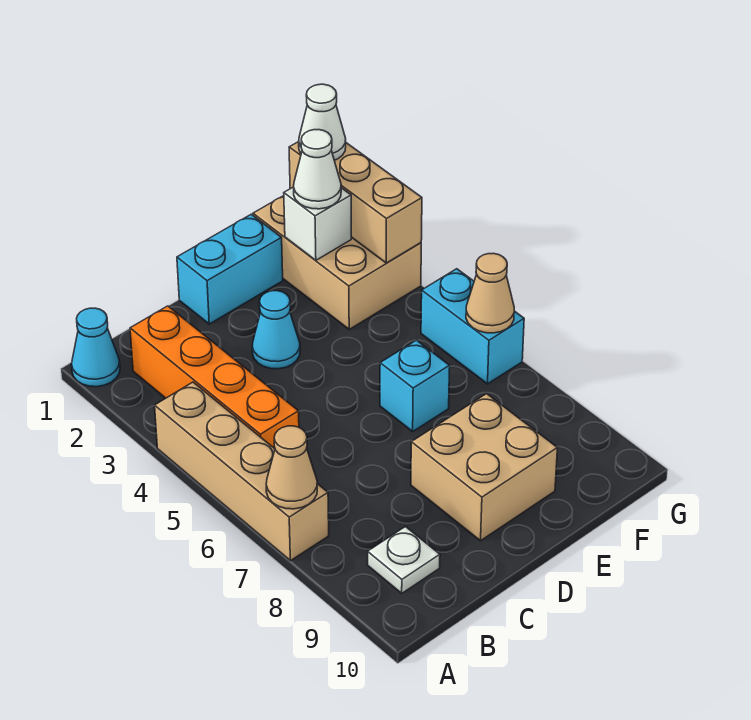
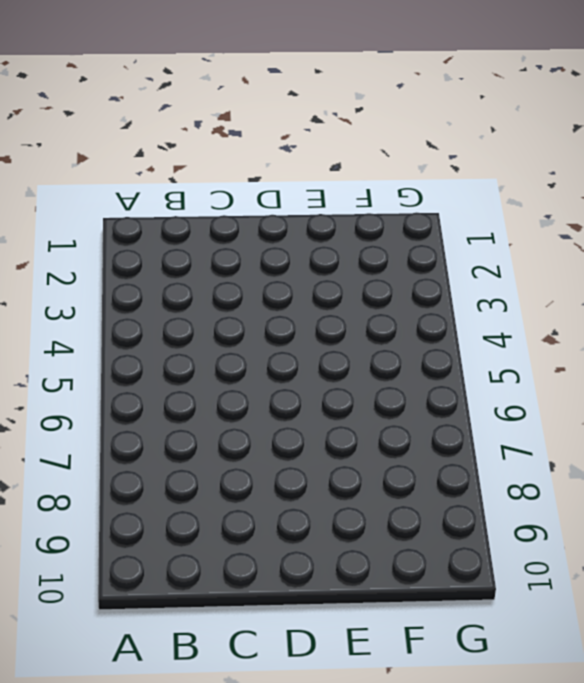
none -> cyan cone A1 level 1
none -> tan brick A4:A7 level 1
none -> orange brick B2:B5 level 1

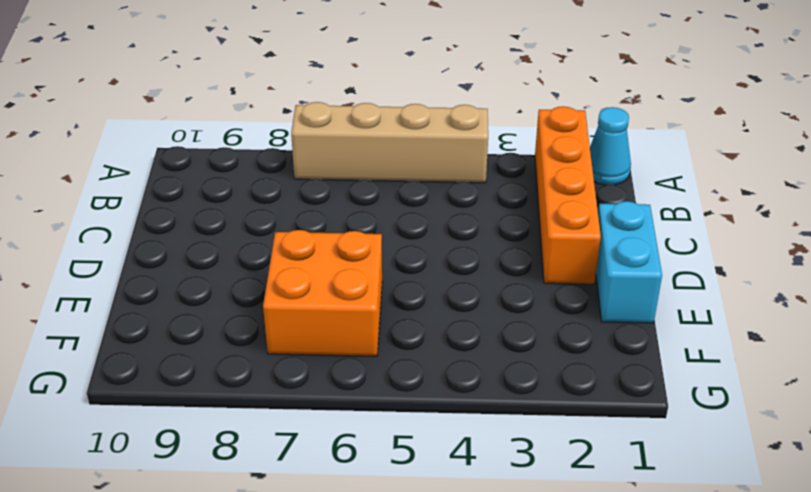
orange brick A2:D2 level 1 -> orange brick B2:B5 level 1
orange brick E6:F7 level 1 -> cyan brick E6 level 1
none -> white plate B9 level 1
none -> cyan cone D3 level 1
none -> tan brick D8:E9 level 1

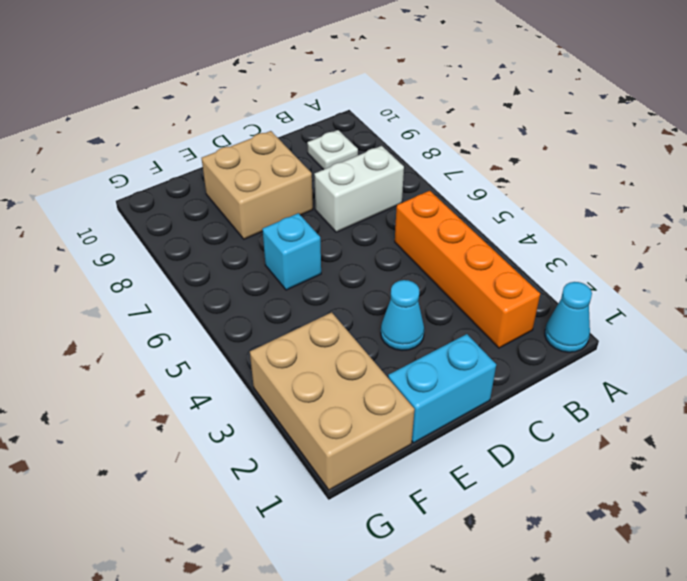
white brick B7:C7 level 1 -> none
none -> tan brick A4:A7 level 1
none -> cyan brick G5:G6 level 1
none -> tan cone A7 level 2

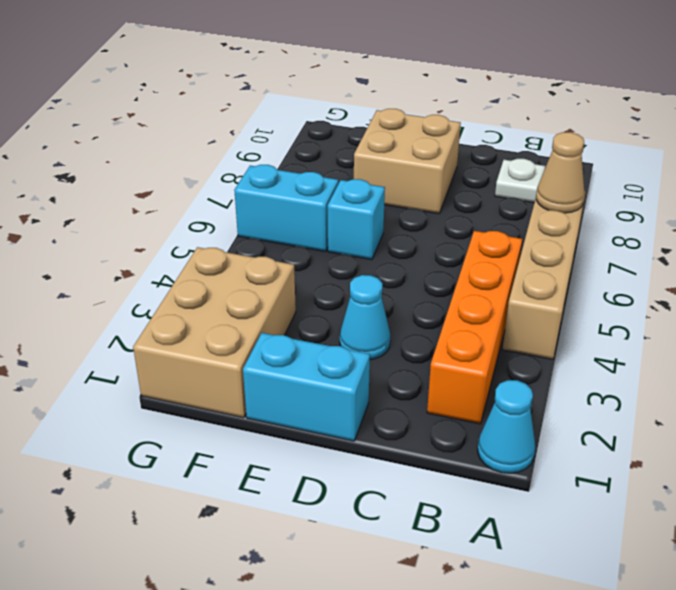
cyan brick F6:G6 level 1 -> cyan brick G5:G6 level 1
none -> white brick F2 level 2
none -> tan brick G1:G3 level 2
none -> tan cone G6 level 2

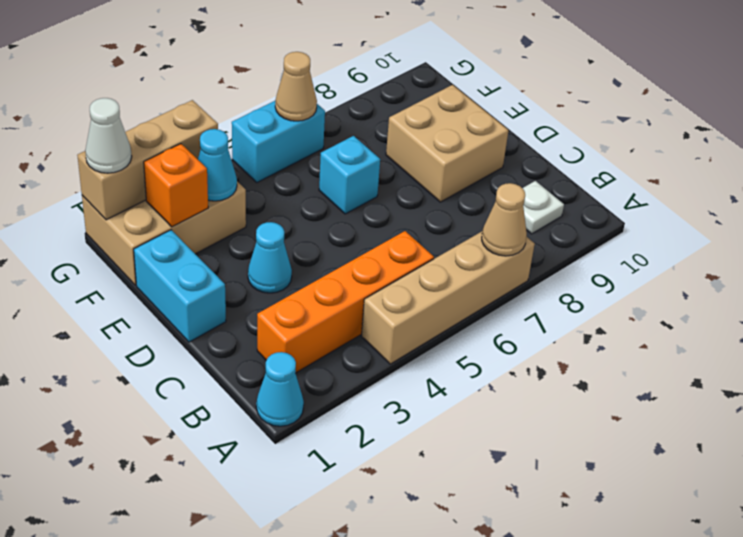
orange brick F2 level 2 -> white brick F2 level 2
cyan cone F3 level 2 -> none
none -> white cone F2 level 3

